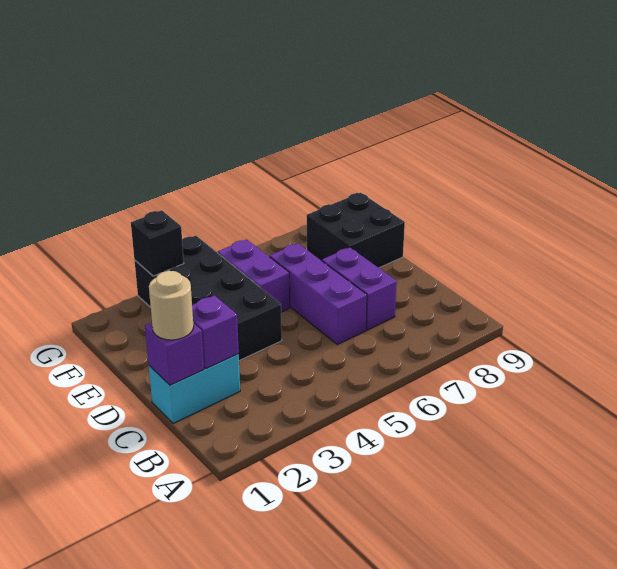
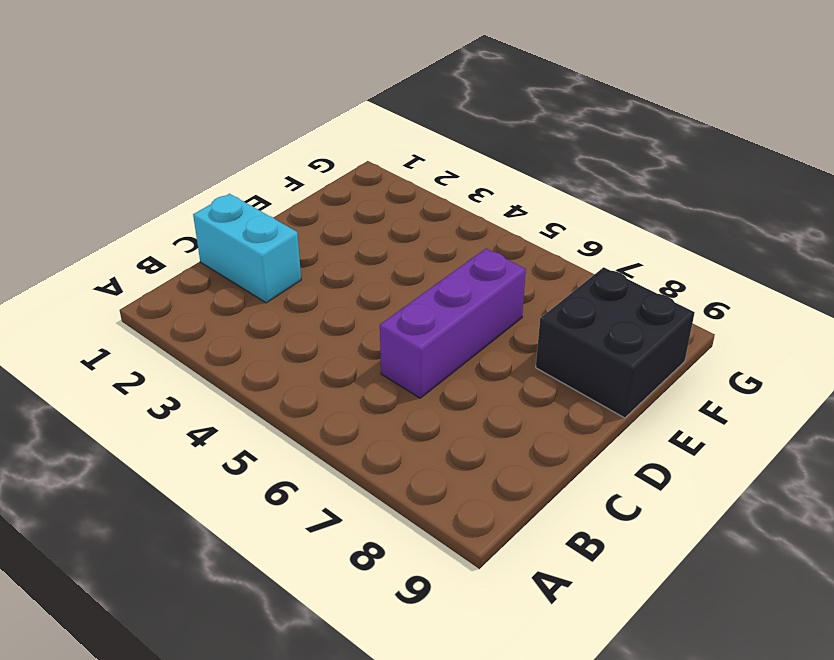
none -> purple brick C7:D7 level 1
none -> black brick D3:G4 level 1

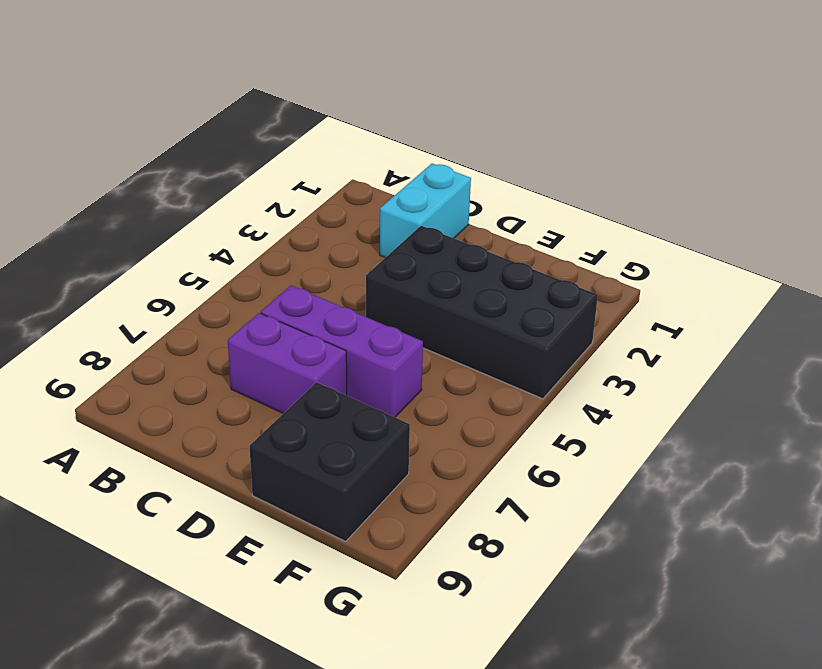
none -> purple brick E5:F5 level 1
none -> purple brick C1 level 2

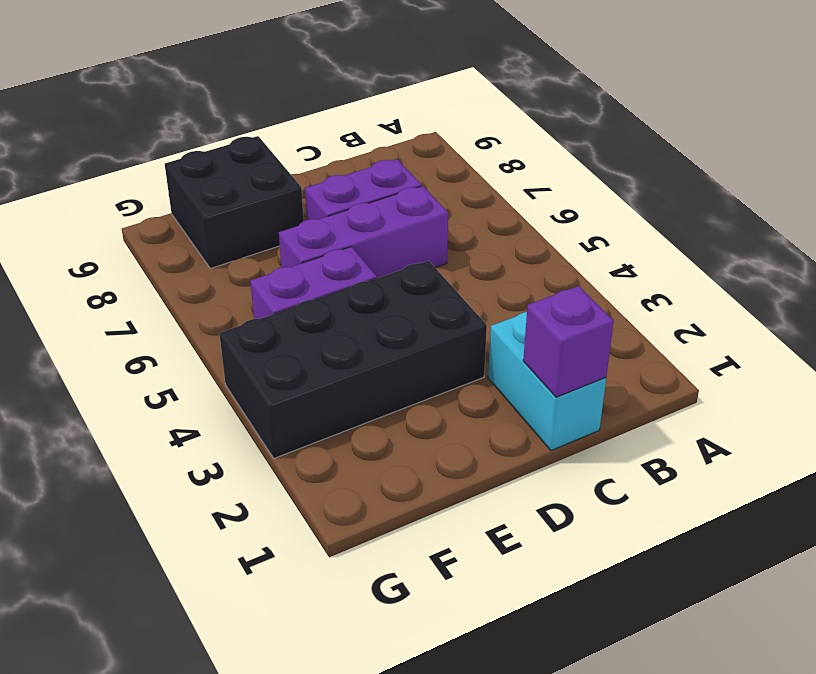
none -> purple brick C2 level 2
none -> black brick G3 level 2

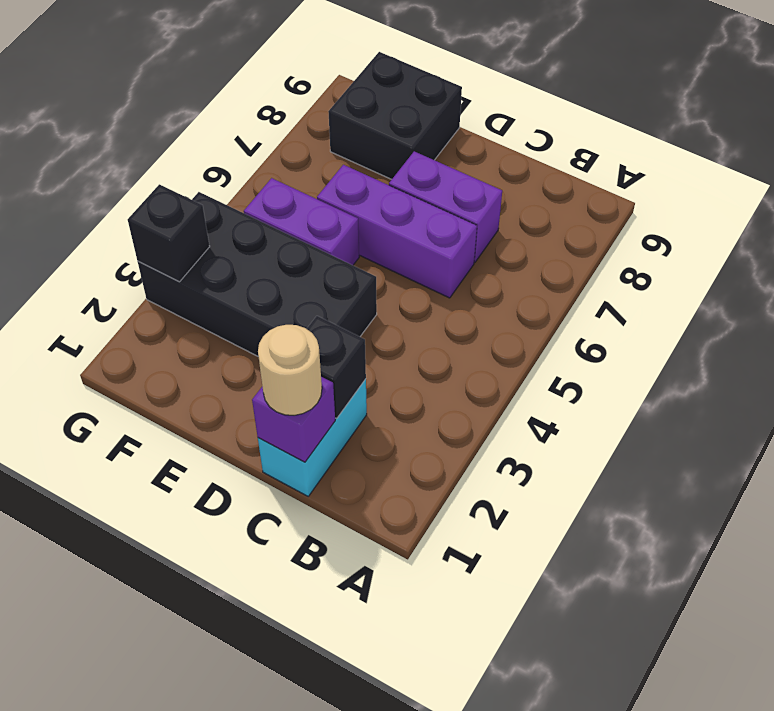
black brick C2 level 2 -> purple brick C2 level 2

